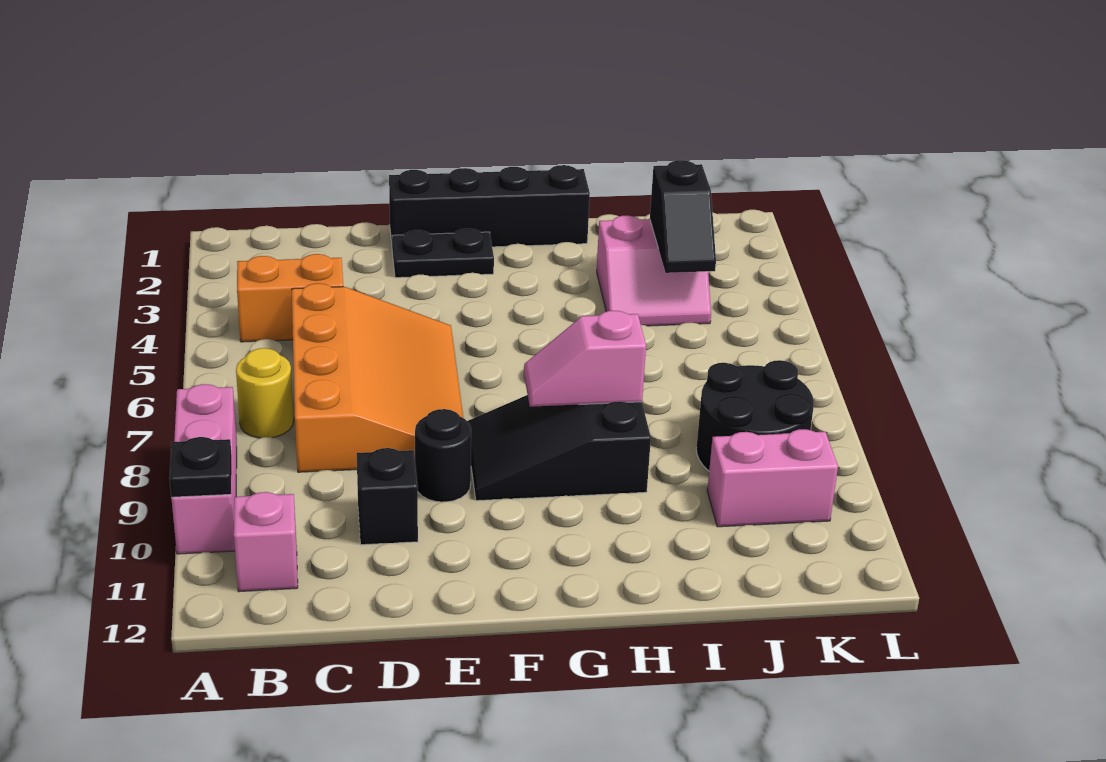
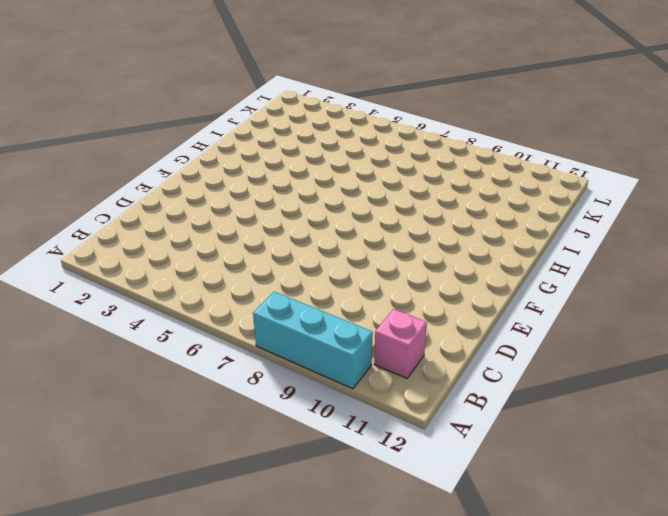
cyan brick A8:A10 level 1 -> pink brick A8:A10 level 1
none -> orange brick B4:C4 level 1
none -> yellow round brick B7 level 1
none -> orange slope C5:E8 level 1 top C

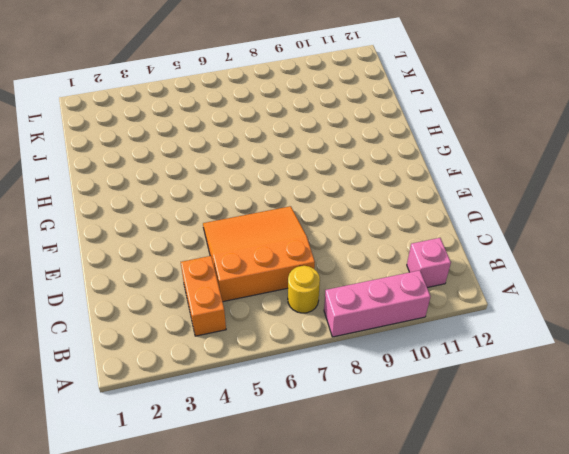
orange slope C5:E7 level 1 top C -> orange slope C5:E8 level 1 top C
none -> black brick D10 level 1
none -> black brick E1:H1 level 1
none -> black plate E2:F2 level 1

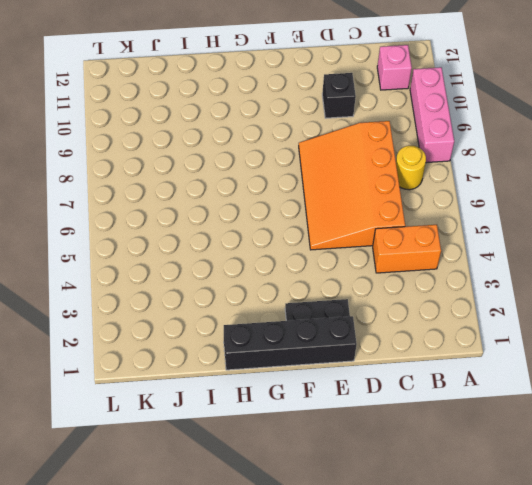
none -> black round brick E9 level 1
none -> black slope F8:H9 level 1 top H
none -> pink slope I3:J4 level 1 top 3

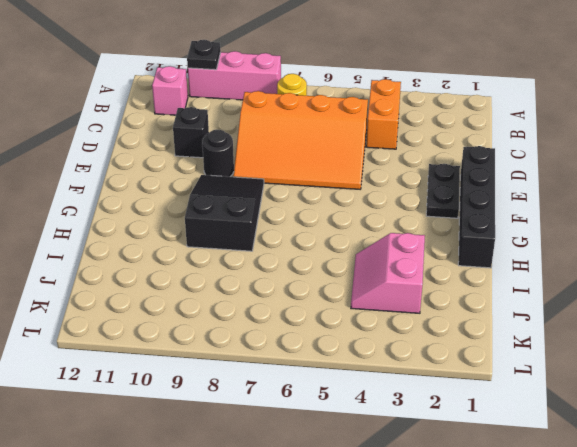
none -> black round brick J8:K9 level 1
none -> pink brick J10:K10 level 1
none -> pink slope G8:H8 level 2 top H

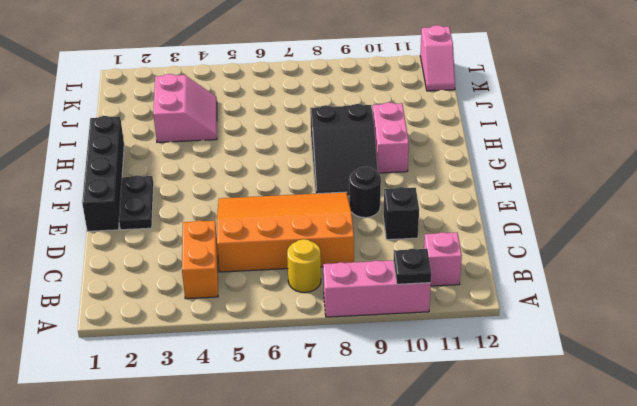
pink brick G10:H10 level 1 -> pink brick J10:K10 level 1
pink slope K12:L12 level 1 top L -> pink slope G8:H8 level 2 top H
none -> black round brick J8:K9 level 1
none -> black slope J3:J4 level 2 top 3

